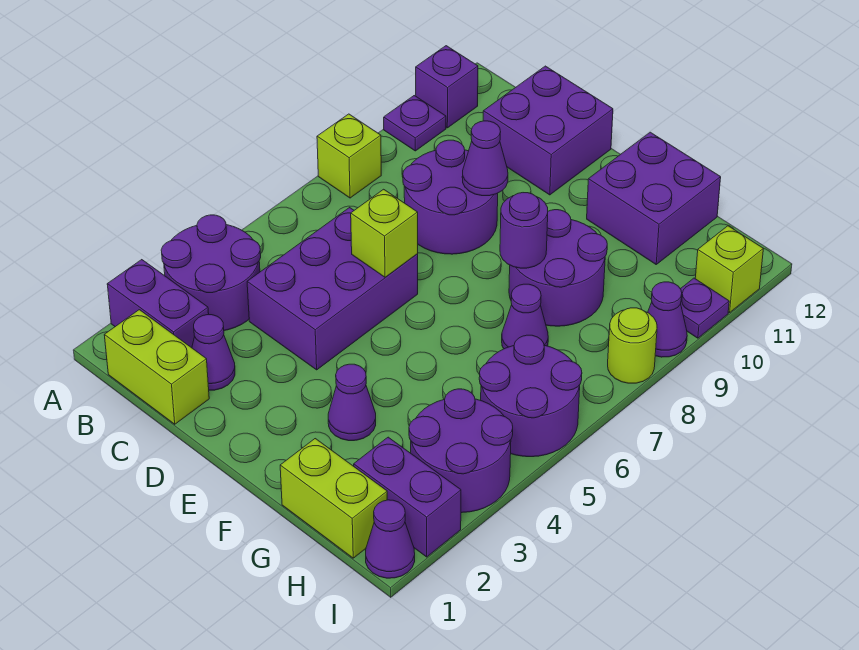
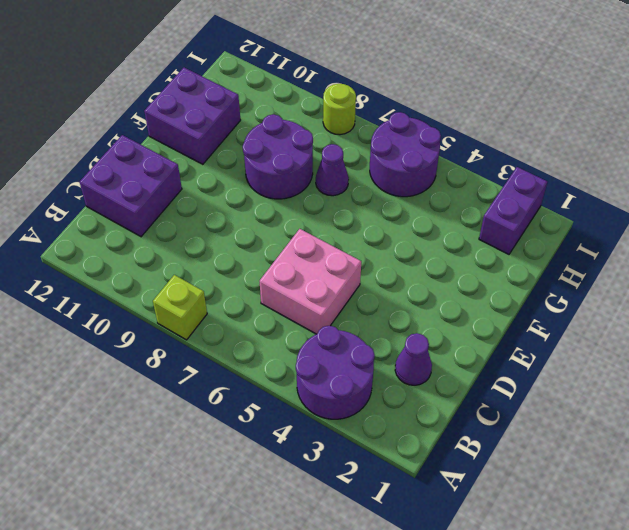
pink brick C5:D6 level 1 -> purple brick C4:D6 level 1
none -> purple brick A2:B2 level 1
none -> purple plate A10 level 1
none -> purple brick A11 level 1

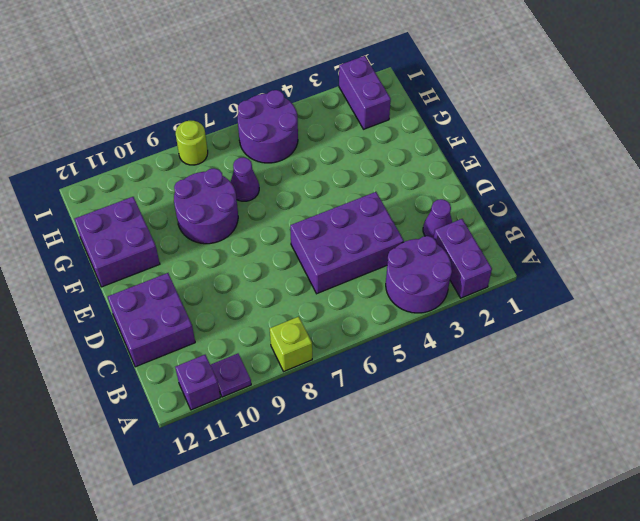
none -> lime brick B1:C1 level 1
none -> purple round brick C8:D9 level 1
none -> purple cone F3 level 1

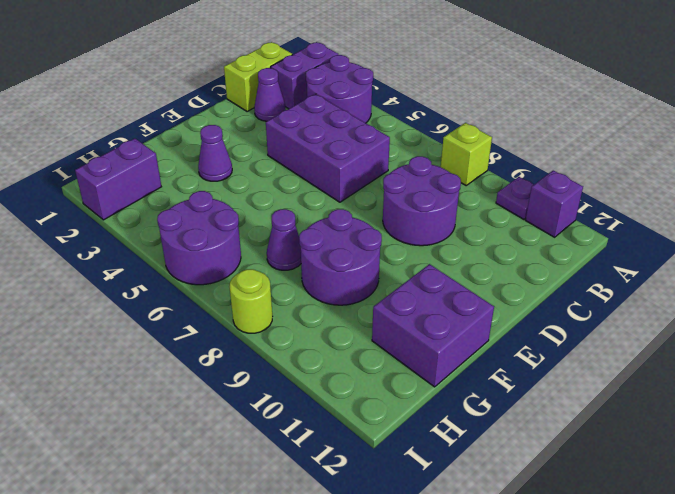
none -> purple brick C11:D12 level 1
none -> lime brick G1:H1 level 1
none -> purple round brick H3:I4 level 1

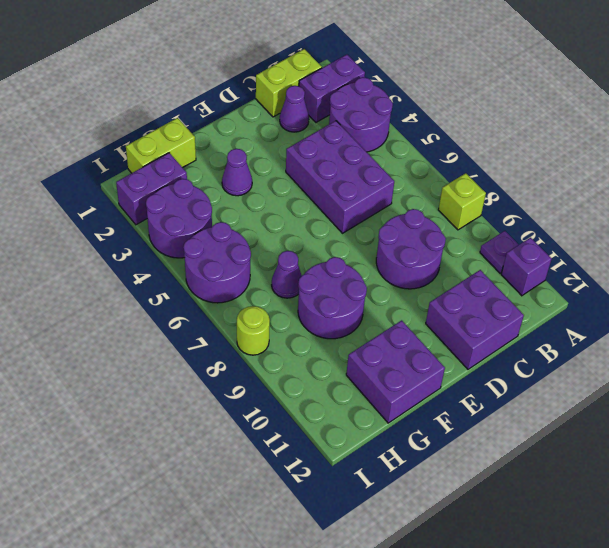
none -> purple cone I1 level 1
none -> purple cone I9 level 1
none -> purple plate I10 level 1

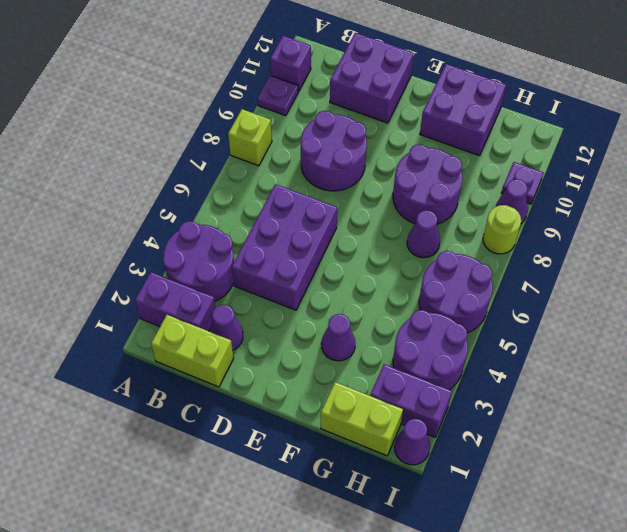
none -> lime brick I11 level 1
none -> lime brick D6 level 2
none -> purple cone D9 level 2

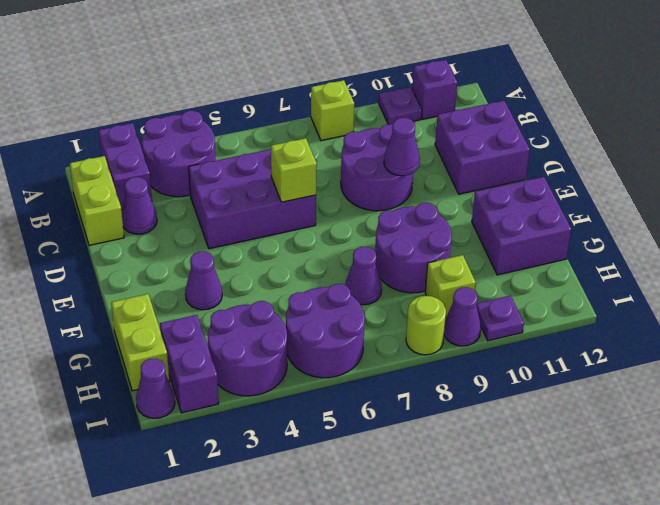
lime brick H9 level 1 -> lime brick I11 level 1
none -> purple round brick F8 level 2

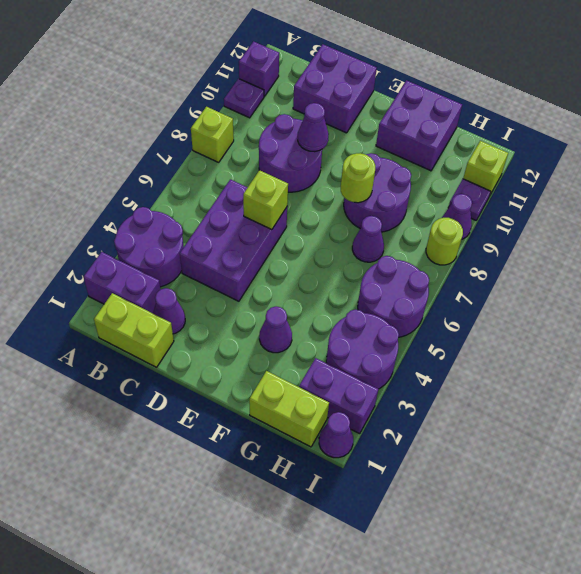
lime round brick F8 level 2 -> purple round brick F8 level 2

